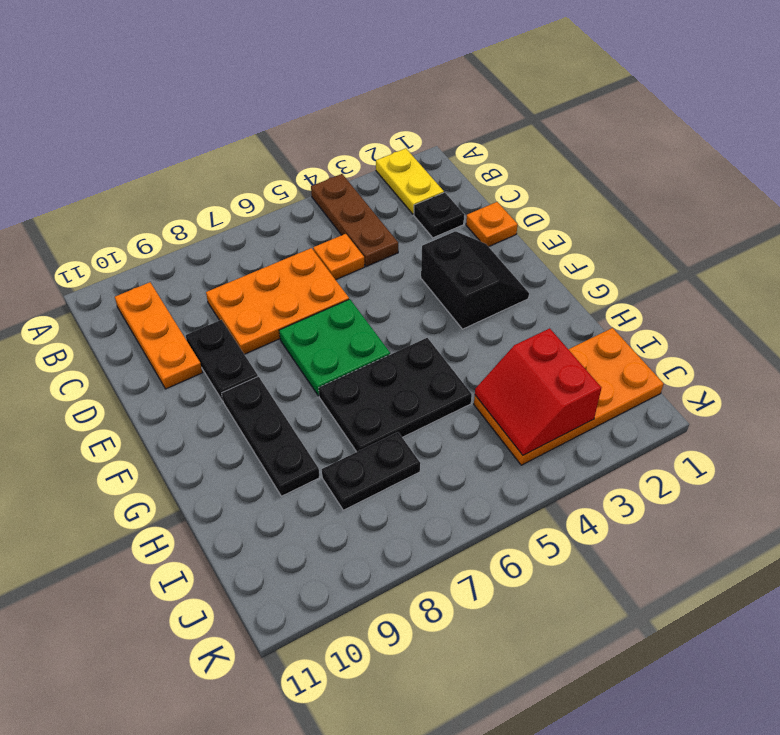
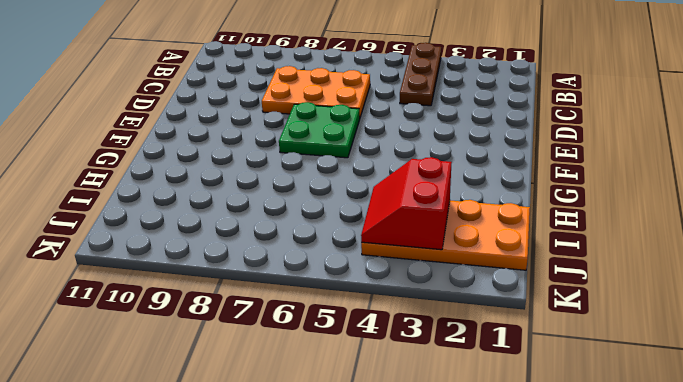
none -> yellow plate A2:B2 level 1
none -> orange plate B10:D10 level 1
none -> black plate C2 level 1

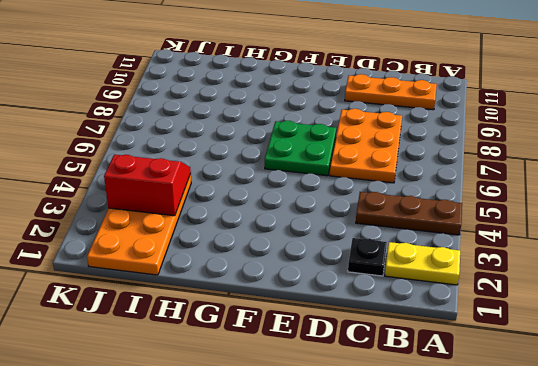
none -> orange plate C5 level 1
none -> orange plate D1 level 1
none -> black plate D9:E9 level 1

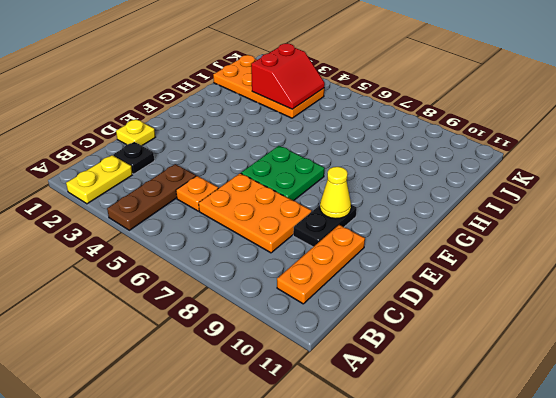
yellow plate D1 level 1 -> orange plate D1 level 1
yellow cone E9 level 2 -> none
none -> black slope E2:F3 level 1 top 3
none -> black plate F9:H9 level 1
none -> black plate G5:H7 level 1

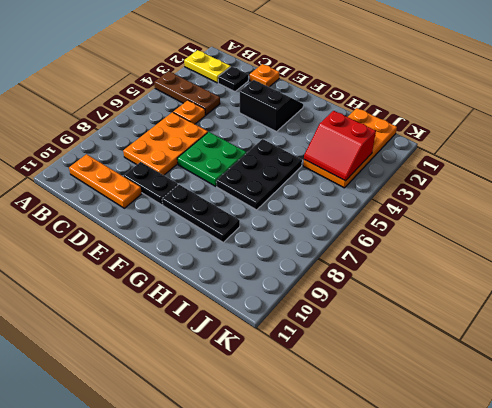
none -> black plate I7:I8 level 1

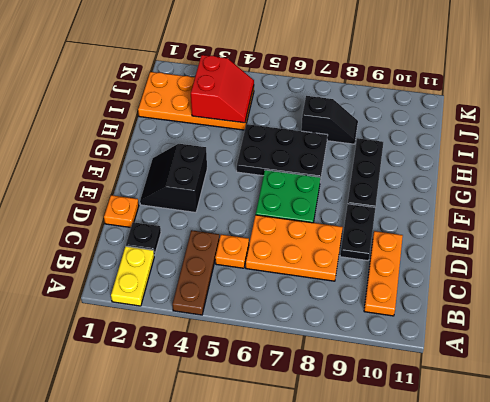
black slope I7:I8 level 1 top 7 -> black plate I7:I8 level 1

